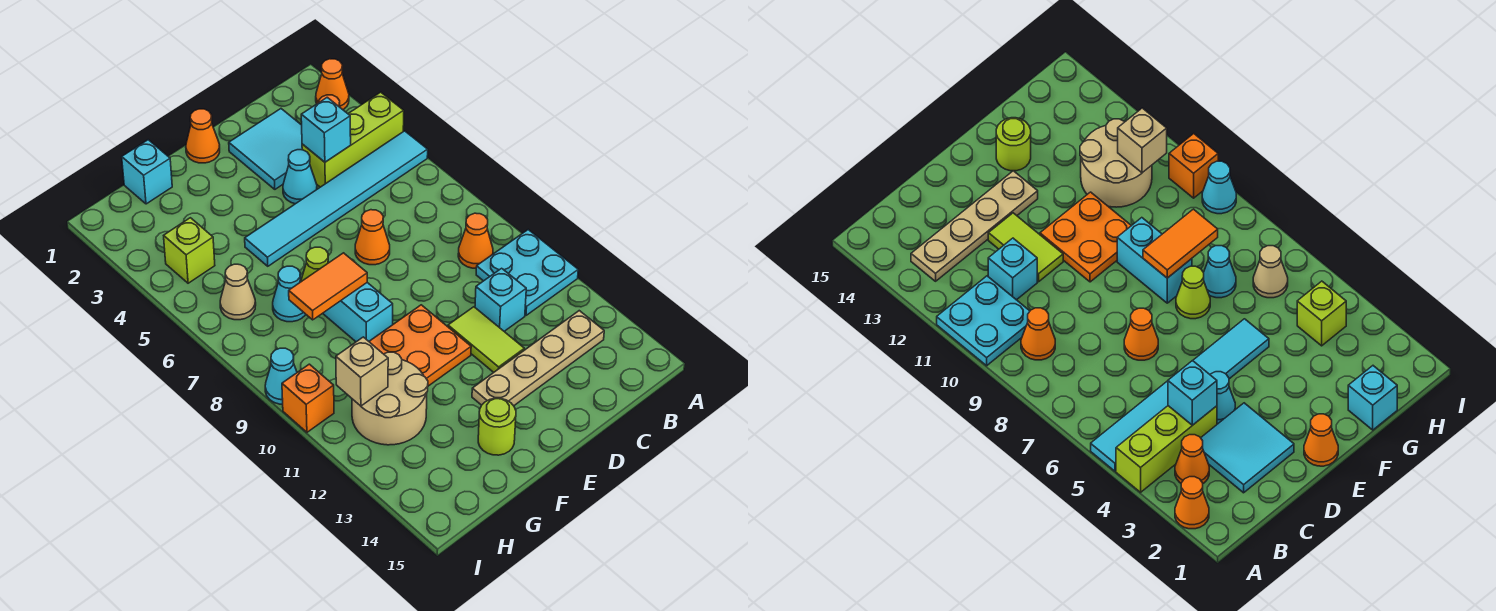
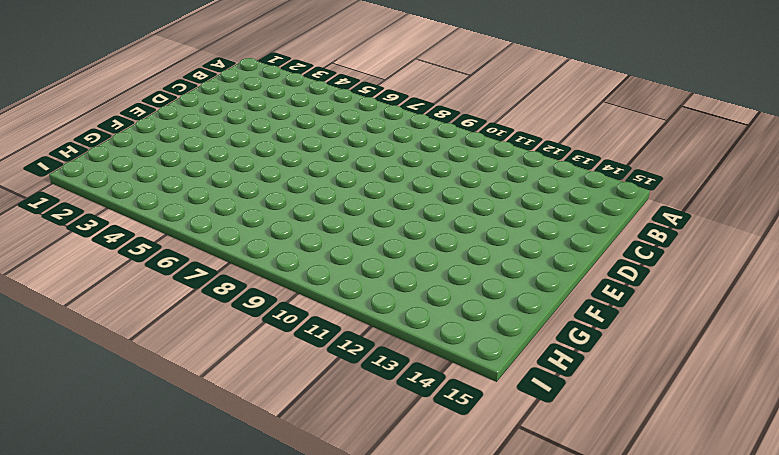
none -> orange cone A2 level 1
none -> lime brick A4:C4 level 1
none -> cyan tile A5:F5 level 1

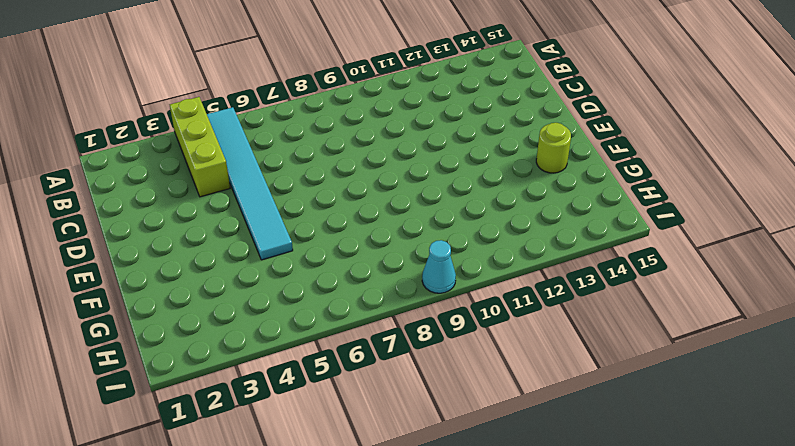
none -> orange cone A2 level 1
none -> cyan plate A10:B11 level 1
none -> orange cone B3 level 1

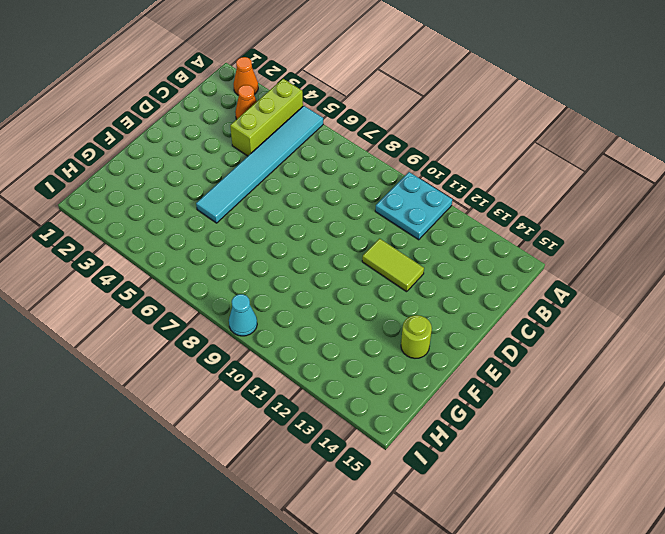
none -> orange cone B9 level 1
none -> tan plate B13:E13 level 1
none -> cyan tile C2:D3 level 1

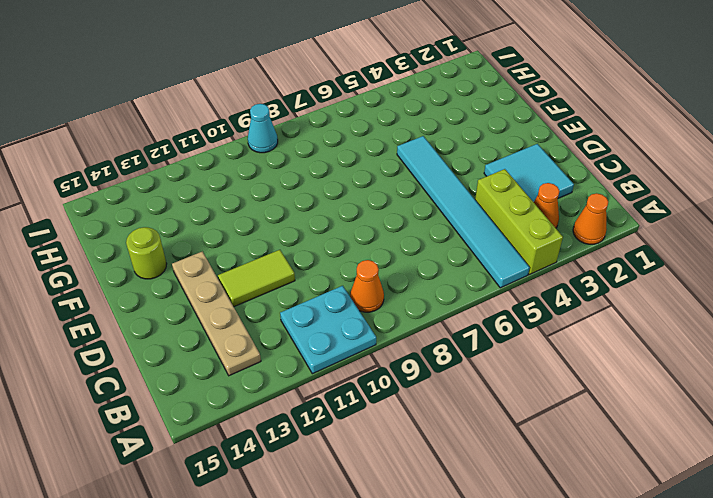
none -> cyan brick C11 level 1
none -> cyan cone D4 level 1
none -> orange cone D7 level 1

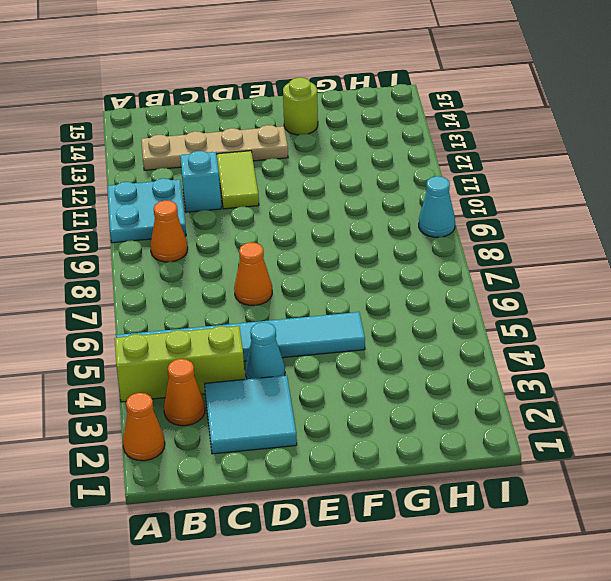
none -> orange cone E1 level 1
none -> orange plate E10:F11 level 1
none -> lime cone F7 level 1

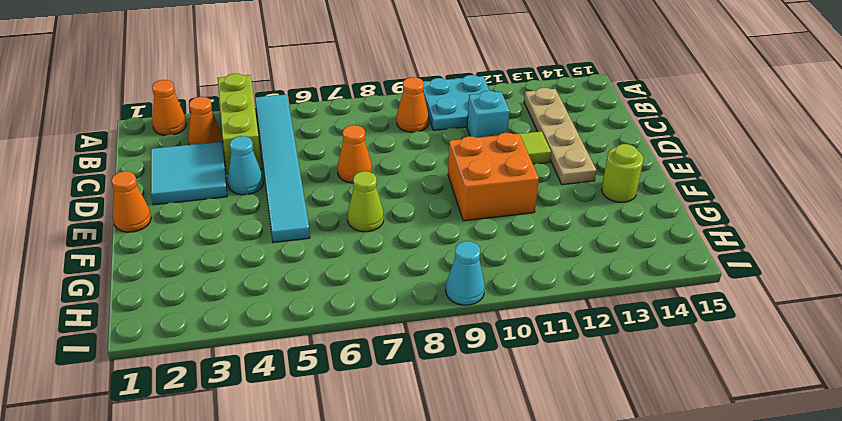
orange brick E10:F11 level 1 -> orange plate E10:F11 level 1
none -> cyan brick F8:F9 level 1
none -> cyan brick G1 level 1
none -> cyan cone G7 level 1

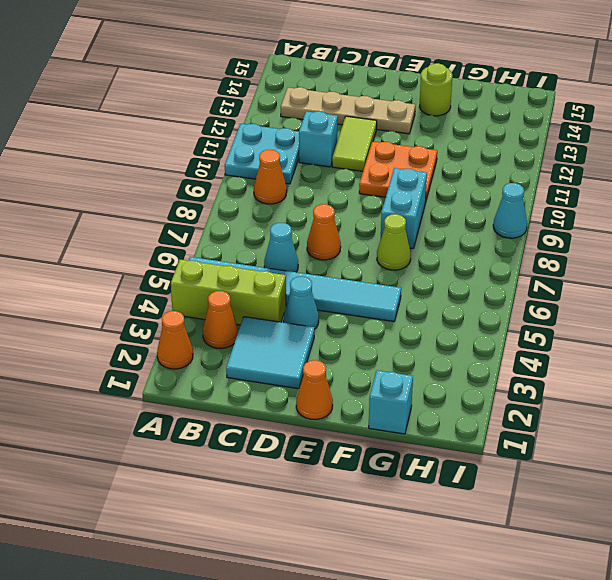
cyan cone C6 level 1 -> cyan cone G7 level 1
none -> tan round brick G11:H12 level 1
none -> lime brick H4 level 1
none -> tan cone H6 level 1

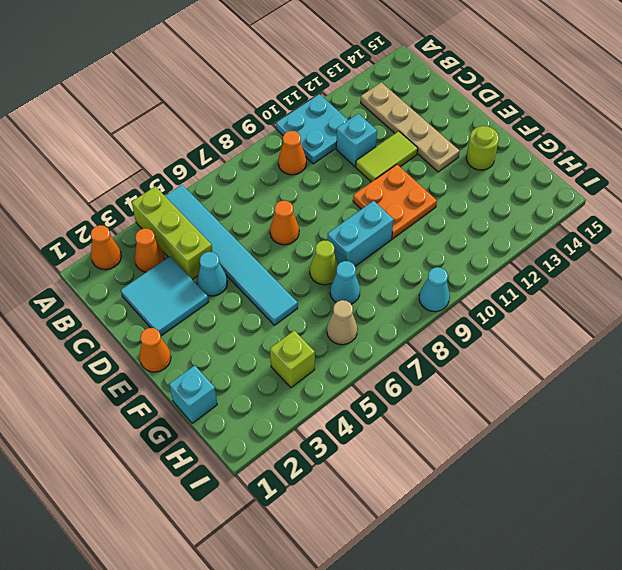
none -> tan round brick G11:H12 level 1
none -> orange brick I10 level 1
none -> cyan brick C4 level 2

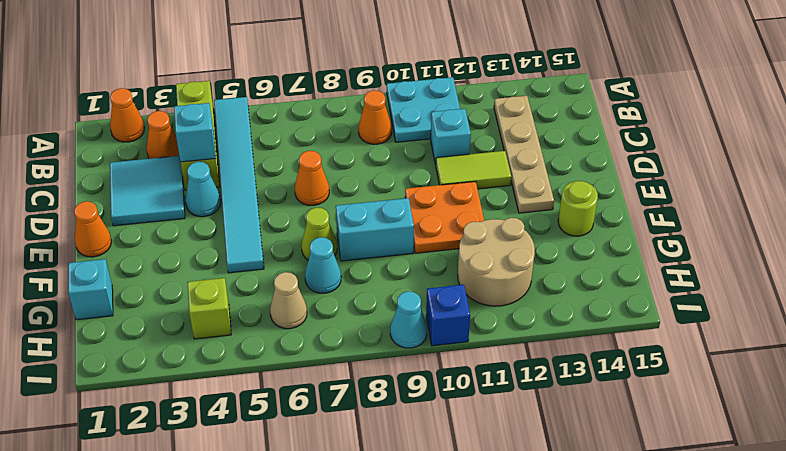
blue brick I10 level 1 -> orange brick I10 level 1
none -> orange tile F8:G8 level 2
none -> tan brick H11 level 2

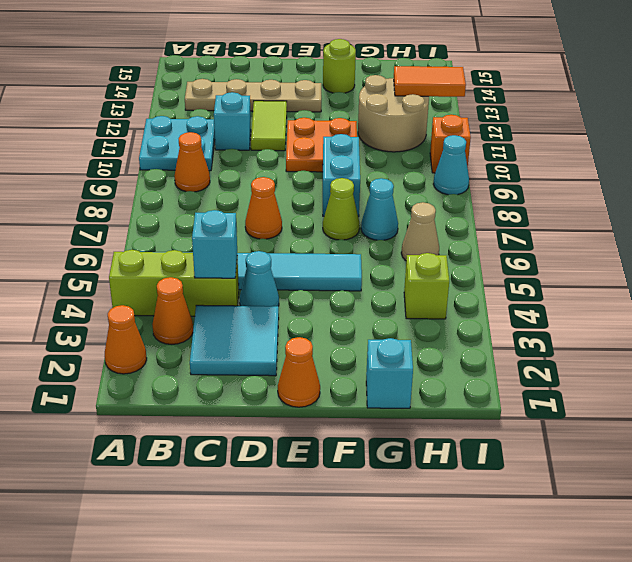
orange tile H12:I12 level 2 -> orange tile F8:G8 level 2
none -> tan brick H11 level 2

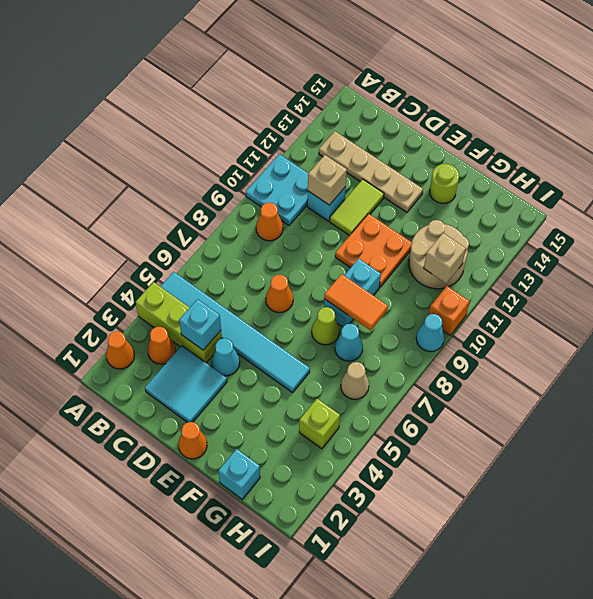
tan brick C11 level 2 -> none

